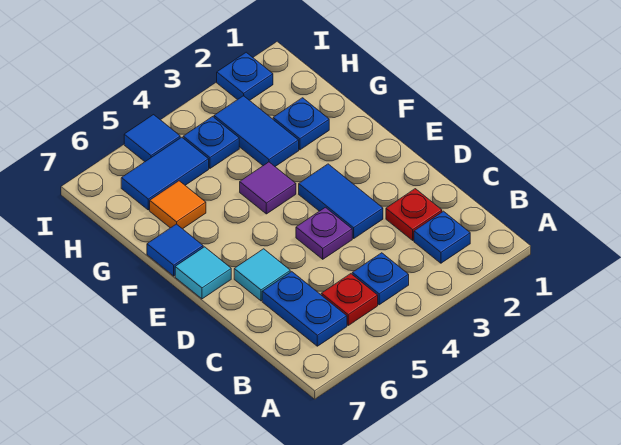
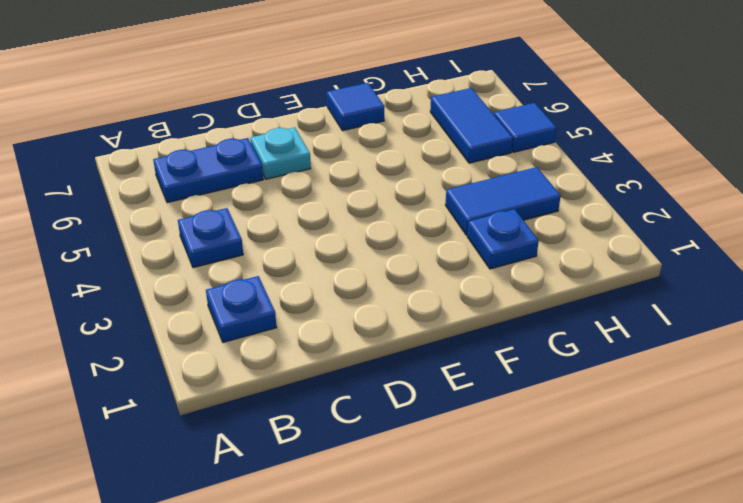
cyan plate D6 level 1 -> cyan tile D6 level 1
none -> red plate B5 level 1
none -> red plate C2 level 1
none -> blue tile D3:E3 level 1

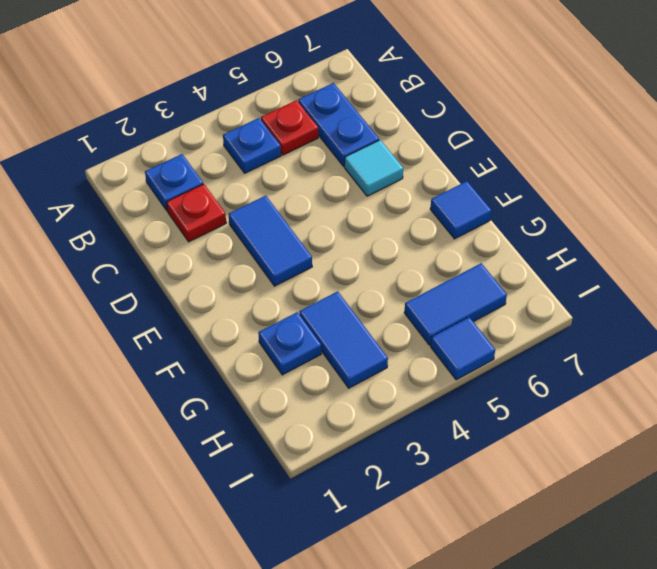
none -> purple plate D4 level 1
none -> cyan tile E7 level 1
none -> purple tile F4 level 1

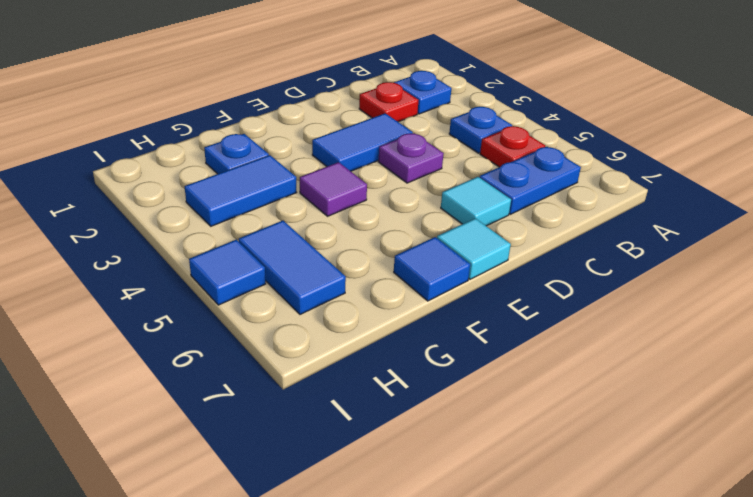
none -> orange tile G6 level 1
none -> blue plate H4 level 1
none -> blue plate I2 level 1

